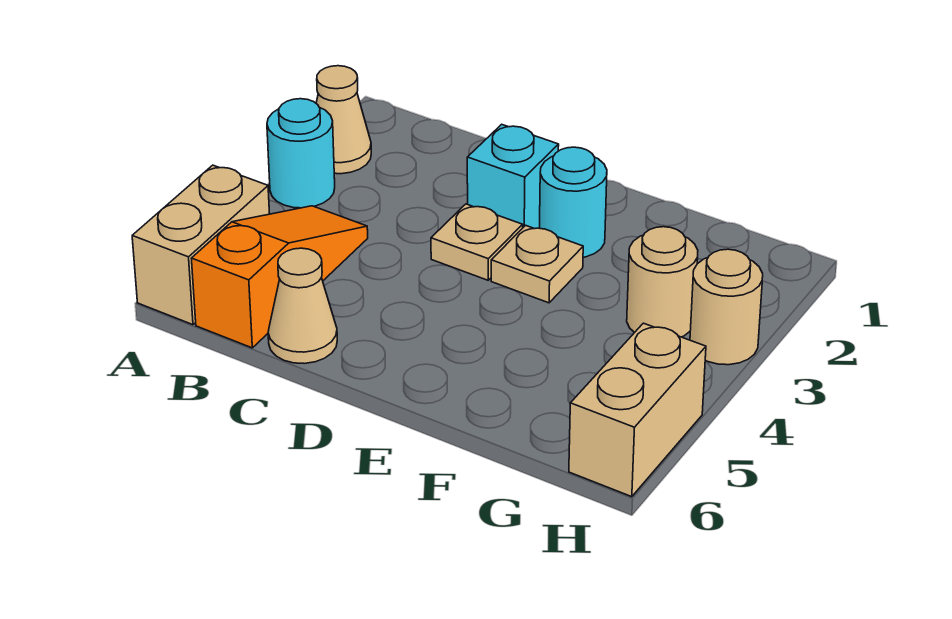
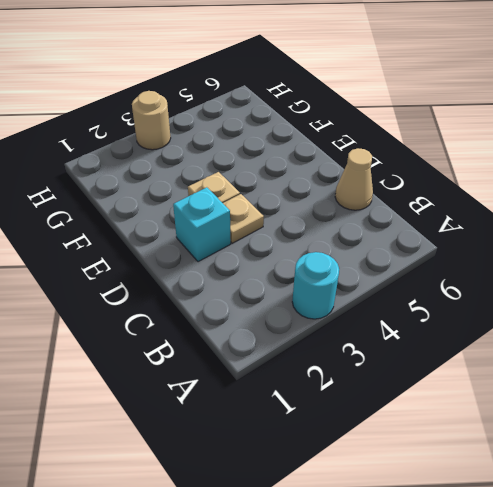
none -> tan cone A2 level 1
none -> tan brick A5:A6 level 1
none -> orange slope B4:B6 level 1 top 6

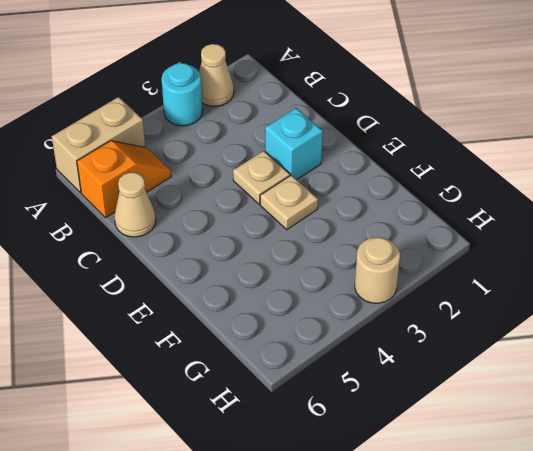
orange slope B5:B6 level 1 top 6 -> orange slope B4:B6 level 1 top 6
none -> cyan round brick E2 level 1
none -> tan round brick G3 level 1
none -> tan brick H5:H6 level 1

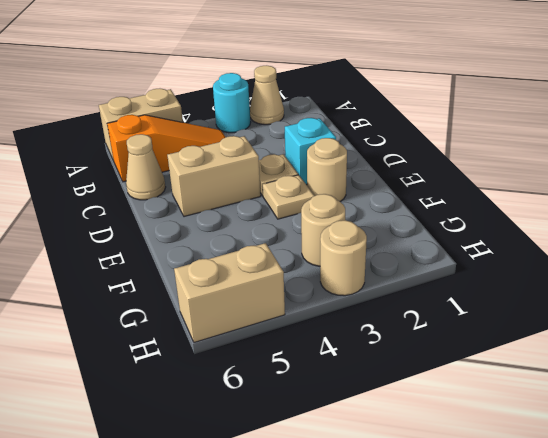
tan brick D4:D5 level 1 -> none
tan round brick E2 level 1 -> cyan round brick E2 level 1

